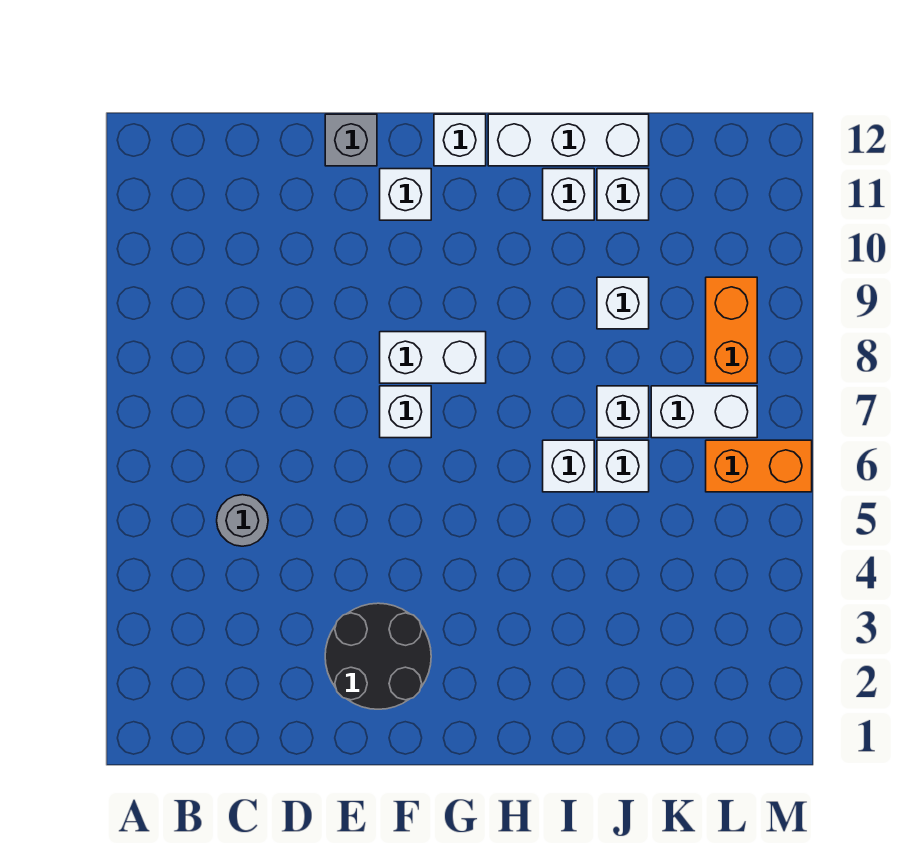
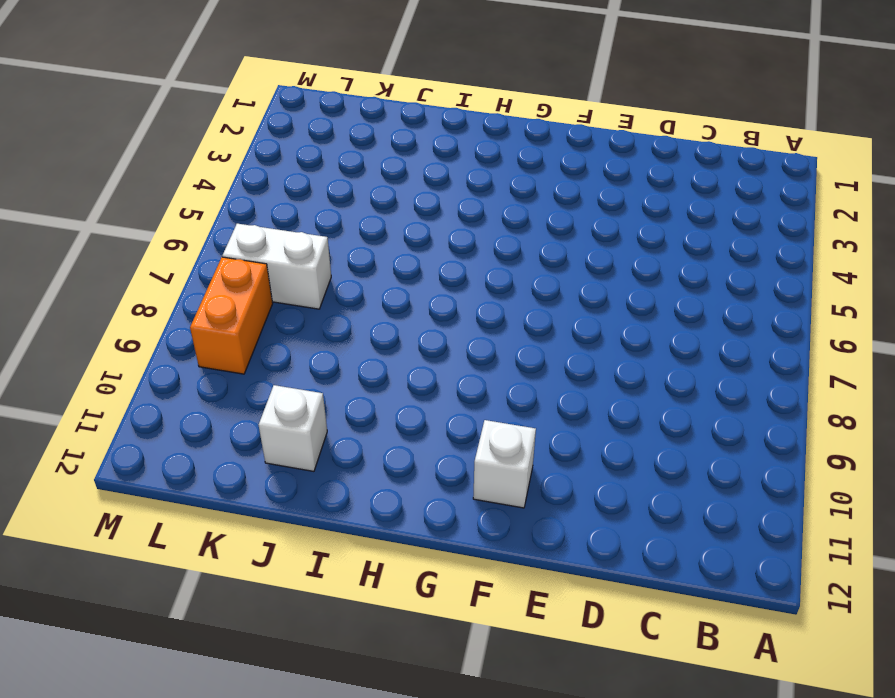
none -> grey round brick C5 level 1
none -> black round brick E2:F3 level 1
none -> grey brick E12 level 1

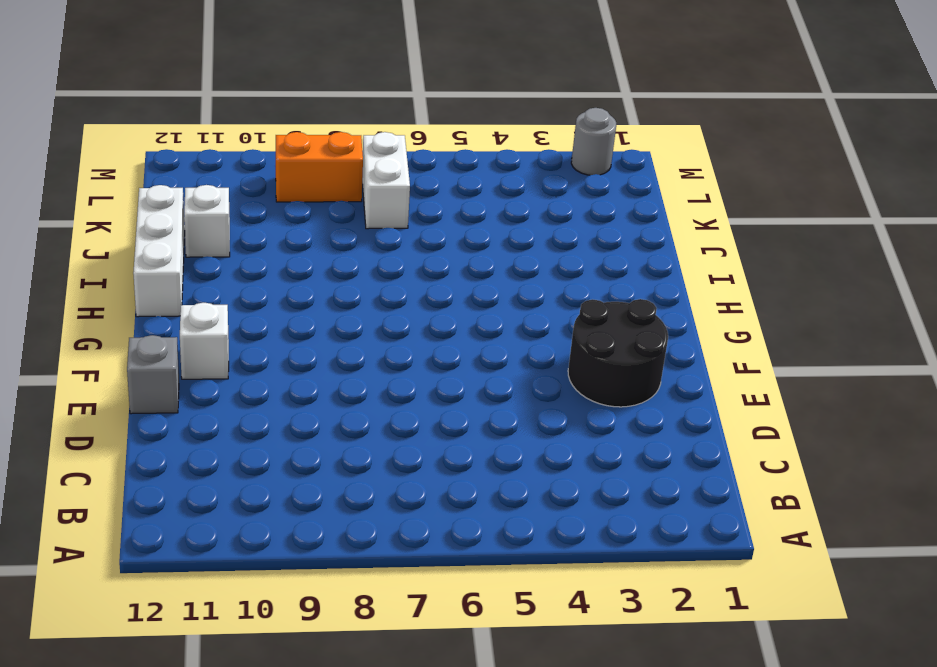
grey round brick M2 level 1 -> grey round brick C5 level 1
none -> white brick F7 level 1
none -> white brick F8:G8 level 1
none -> white brick G12 level 1

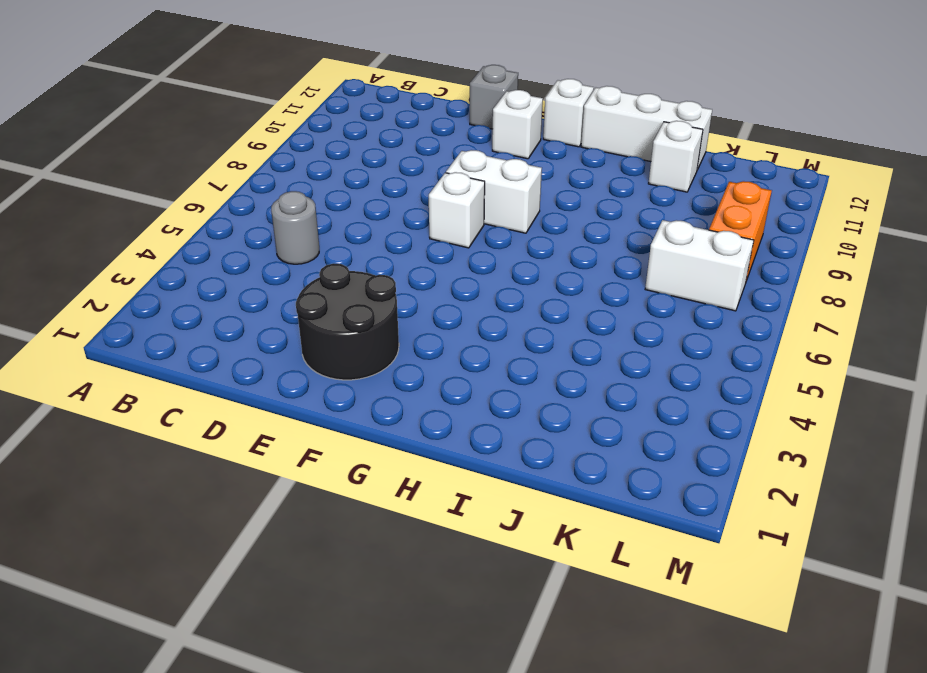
none -> white brick I6 level 1
none -> white brick I11 level 1
none -> white brick J6 level 1

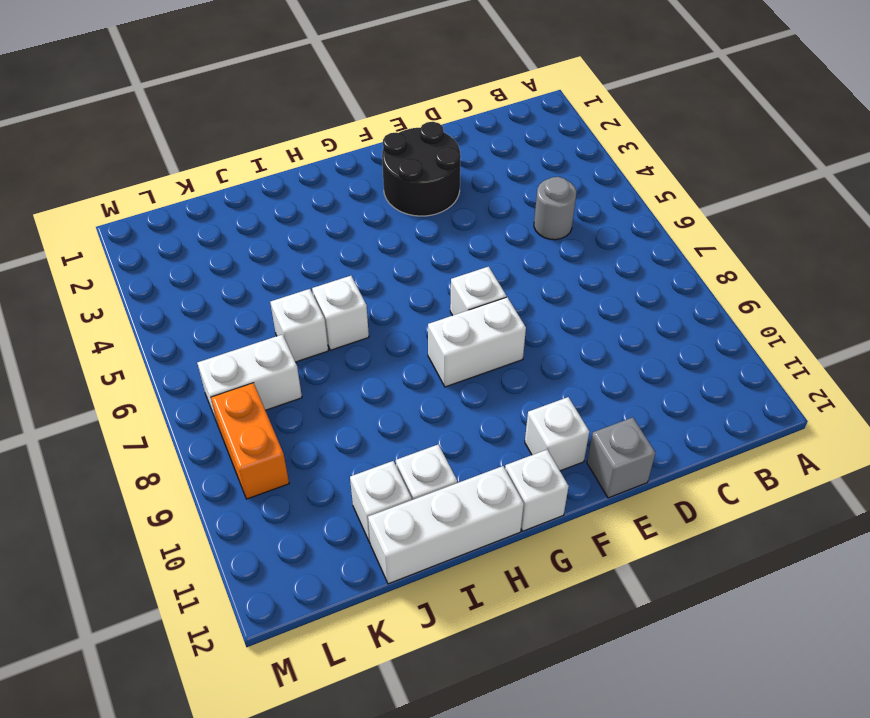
none -> white brick J7 level 1
none -> white brick J9 level 1
none -> orange brick L6:M6 level 1

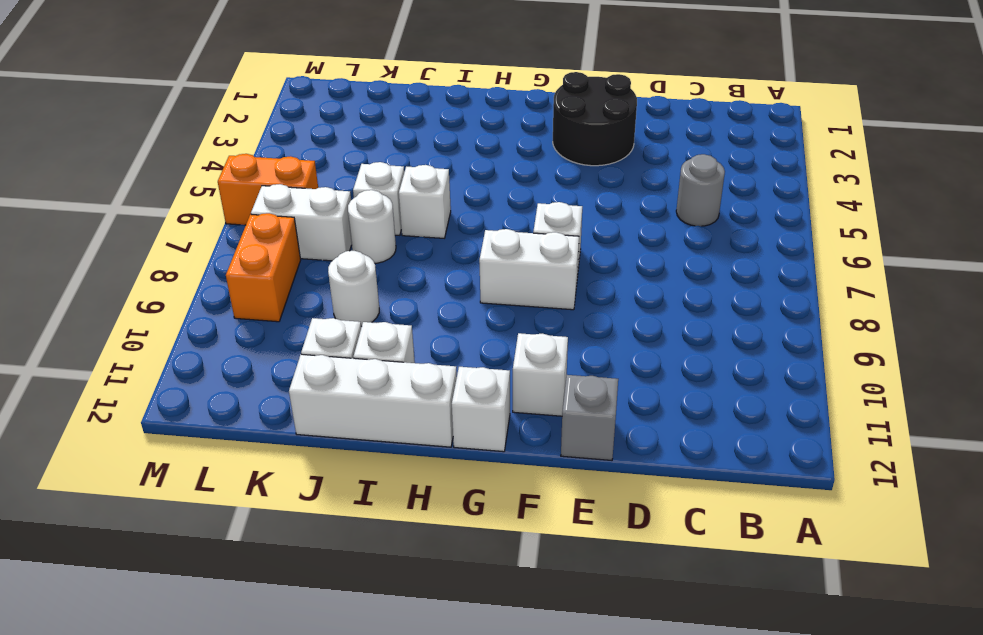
white round brick J7 level 1 -> white brick J7 level 1
white round brick J9 level 1 -> white brick J9 level 1

